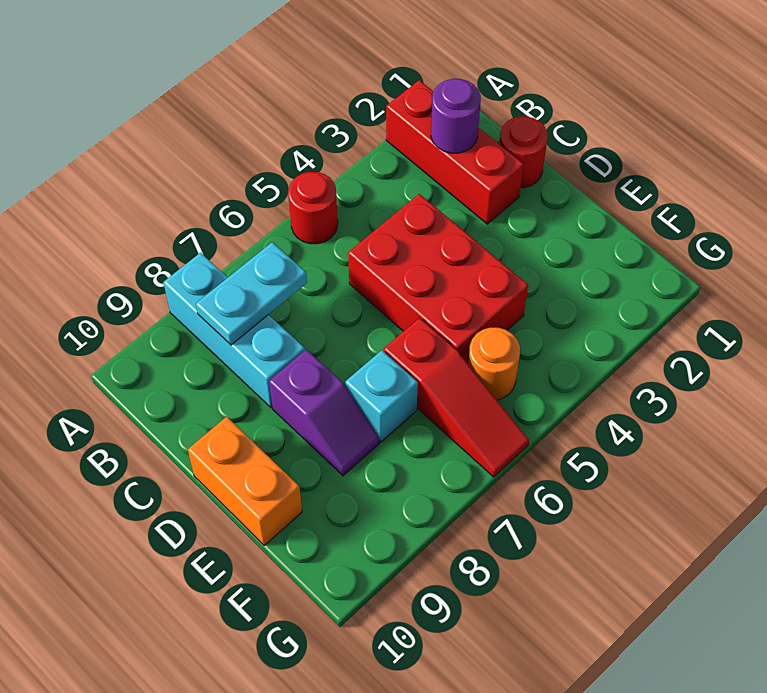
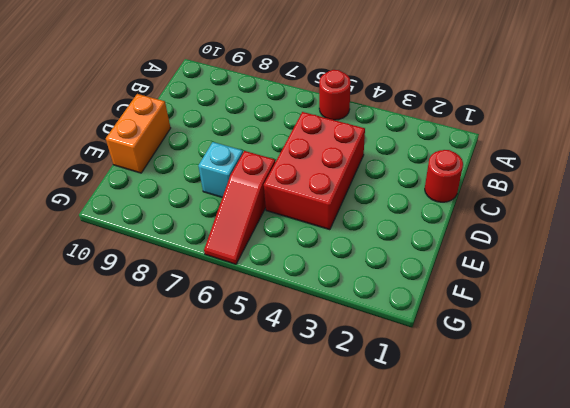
none -> red brick A2:C2 level 1
none -> cyan brick A8:C8 level 1
none -> purple slope D8:E8 level 1 top D

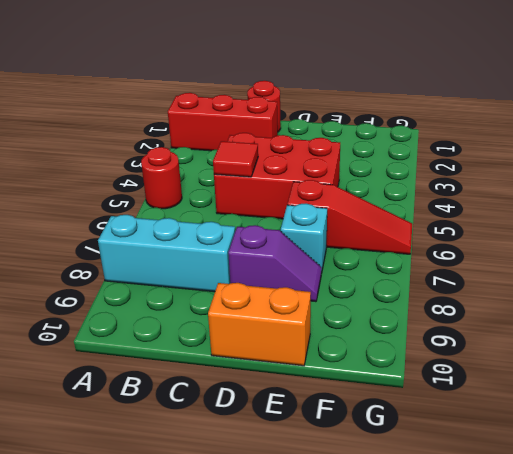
red tile C5 level 2 -> none
none -> orange round brick F5 level 1
none -> purple round brick B2 level 2
none -> cyan plate B7:B8 level 2

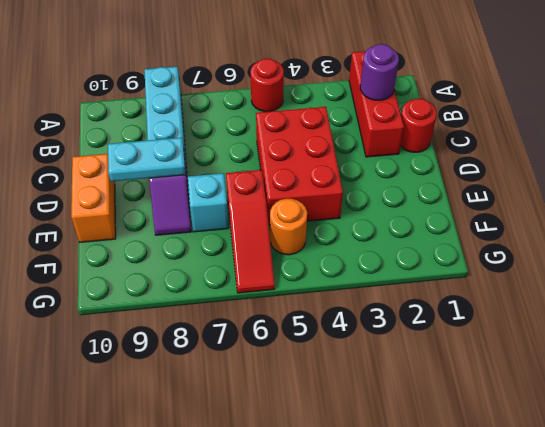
cyan plate D8:D9 level 2 -> cyan plate B7:B8 level 2

